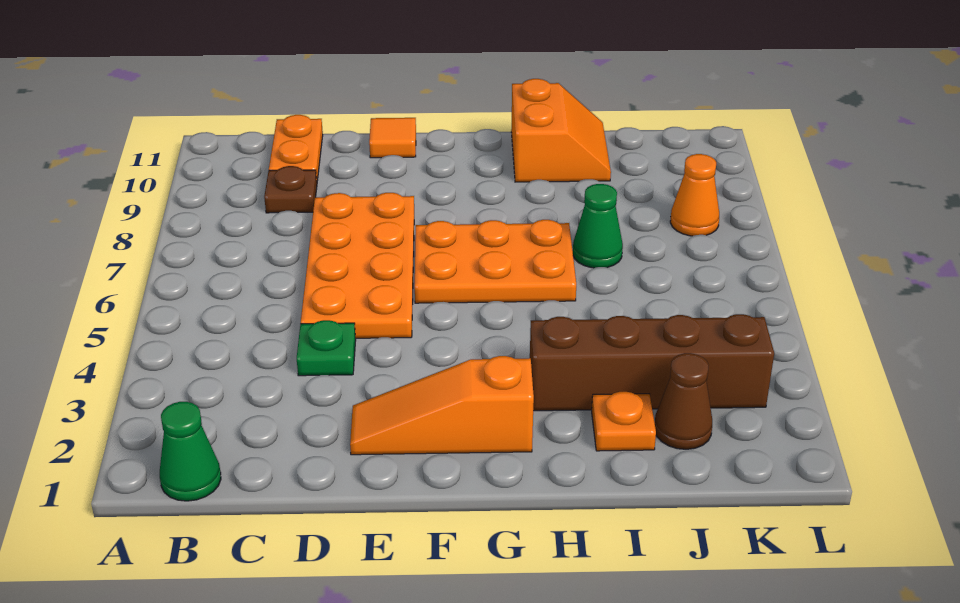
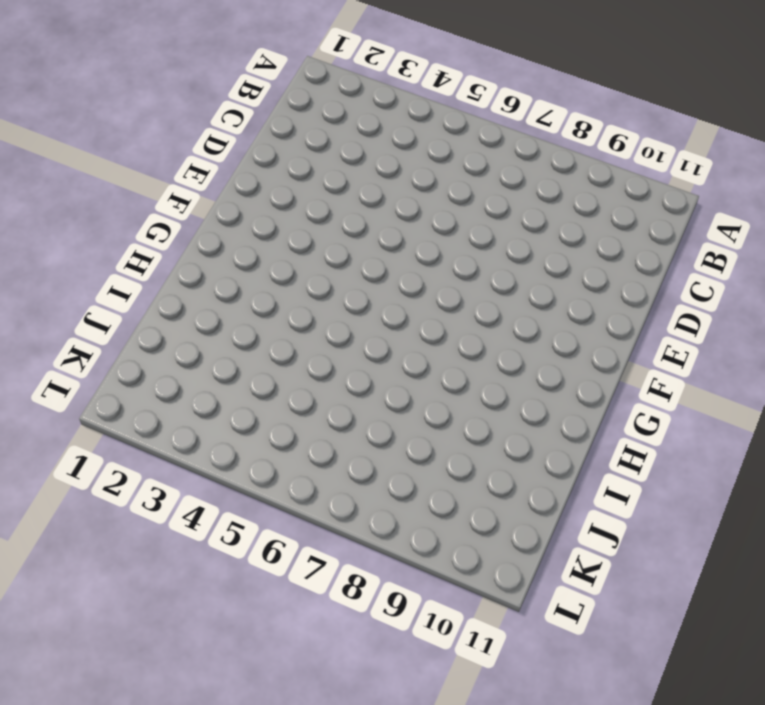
none -> green cone B1 level 1
none -> brown plate C9 level 1
none -> orange plate C10:C11 level 1

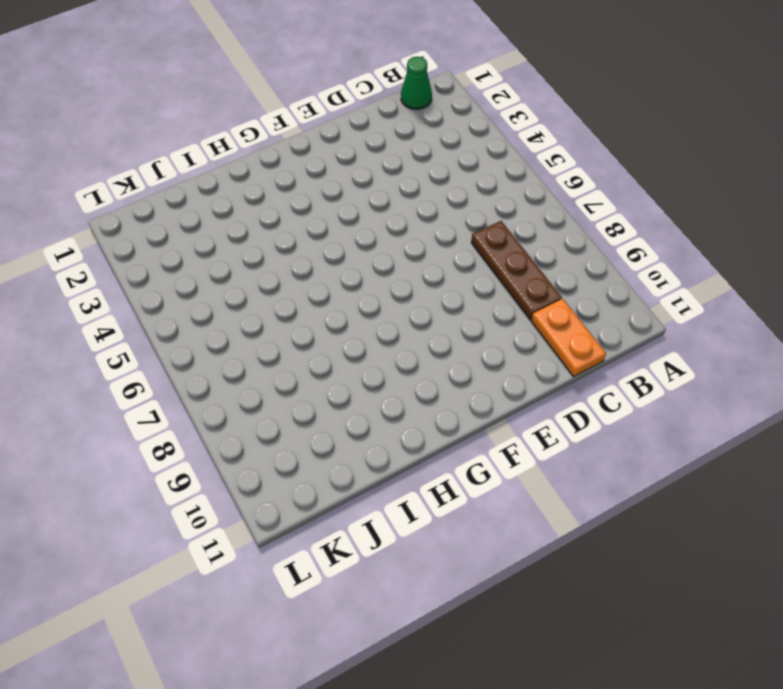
brown plate C7:C9 level 1 -> brown plate C9 level 1
none -> green plate D4 level 1
none -> orange plate D5:E8 level 1
none -> orange slope E2:G2 level 1 top G

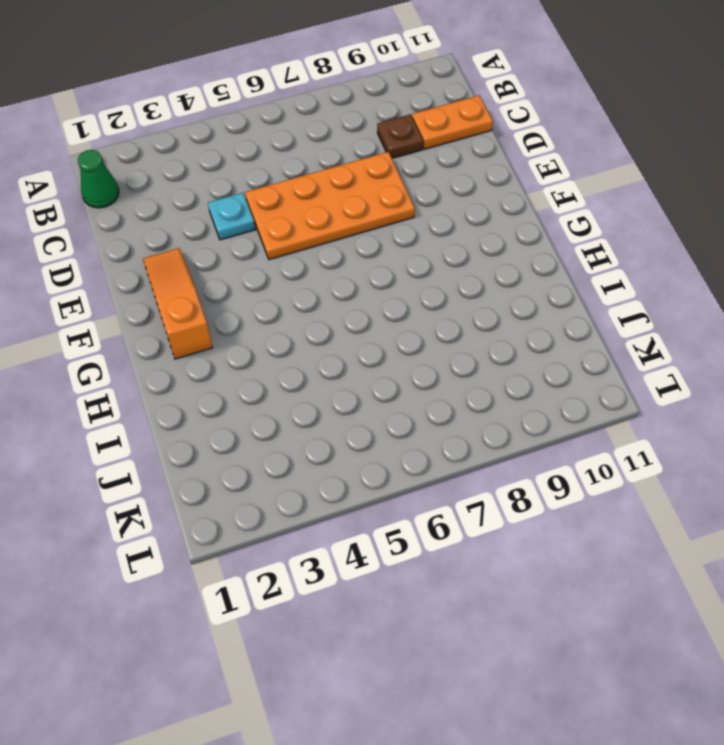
cyan plate D4 level 1 -> green plate D4 level 1
none -> orange tile E11 level 1
none -> orange plate F6:H7 level 1
none -> brown brick H3:K3 level 1

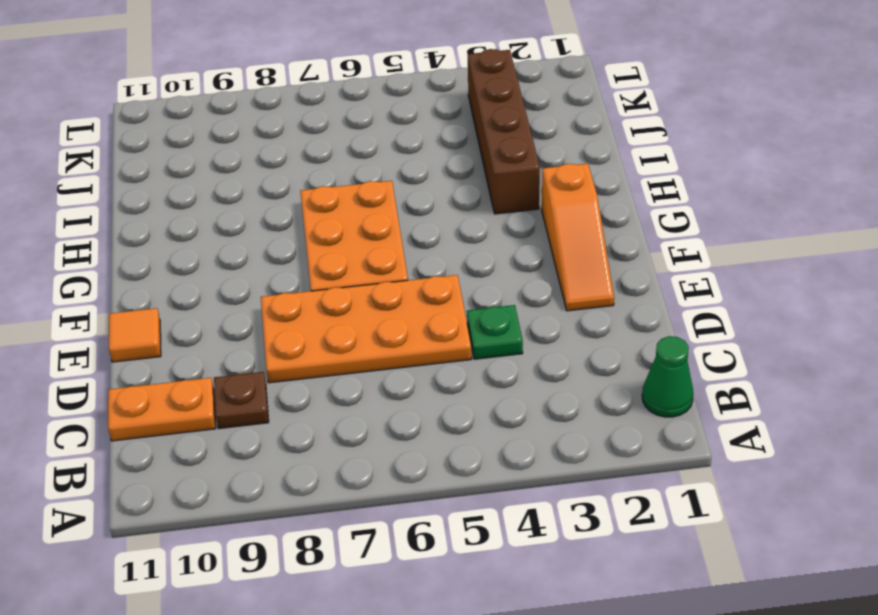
none -> orange slope H10:I11 level 1 top H
none -> orange plate I2 level 1
none -> green cone I7 level 1

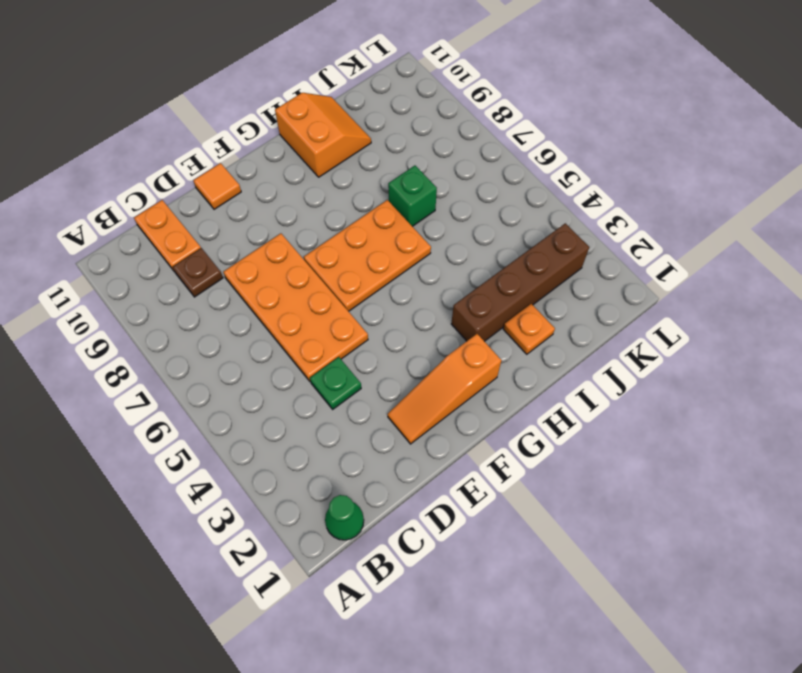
green brick I7 level 1 -> green cone I7 level 1
none -> brown cone J2 level 1
none -> orange cone K8 level 1

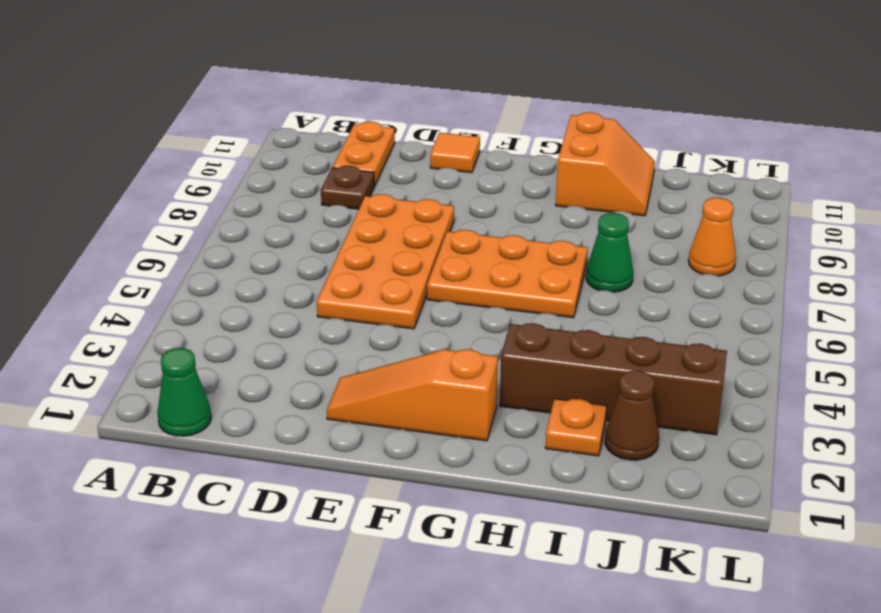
none -> green plate D4 level 1

